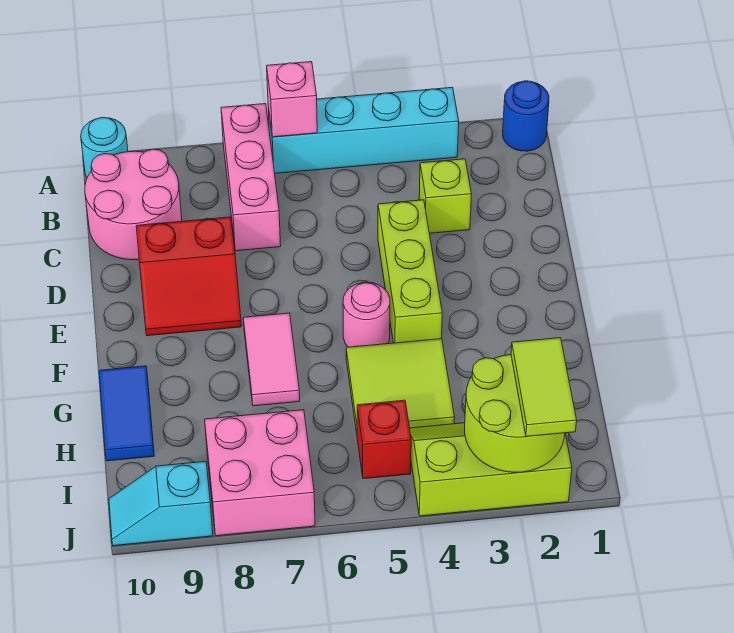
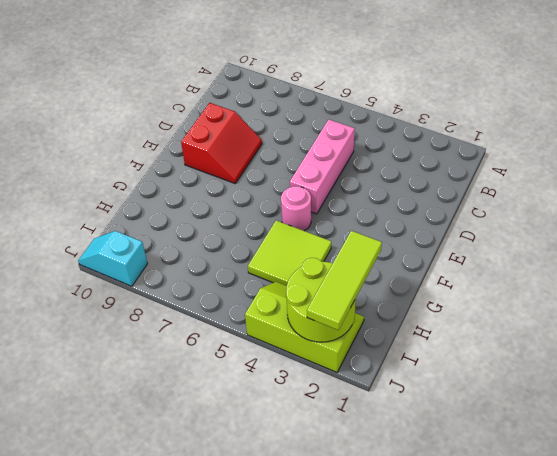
pink brick C5:E5 level 1 -> pink brick A7:C7 level 1
red slope D8:E9 level 1 top 9 -> red slope D8:E9 level 1 top D
lime tile H2:J2 level 3 -> lime tile I2:J2 level 3
none -> blue round brick A1 level 1
none -> cyan brick A3:A6 level 1
none -> cyan round brick A10 level 1

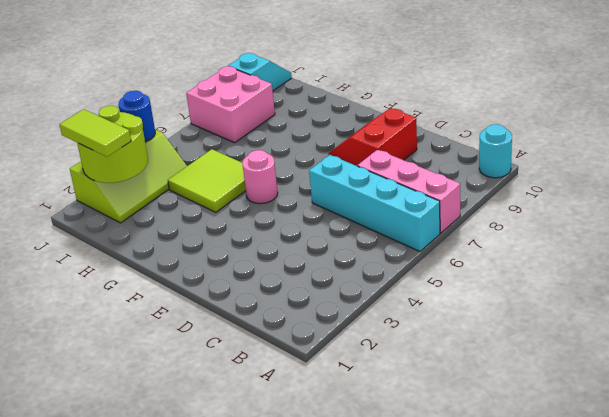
cyan brick A6:D6 level 1 -> cyan brick A3:A6 level 1
blue round brick J4 level 2 -> blue round brick A1 level 1
none -> pink round brick B9:C10 level 1
none -> lime brick C3 level 1
none -> lime brick D4:F4 level 1

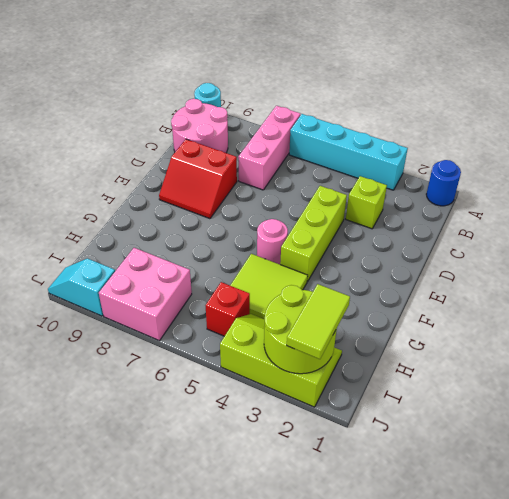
none -> pink tile F7:G7 level 1
none -> blue tile G10:H10 level 1
none -> pink brick A6 level 2

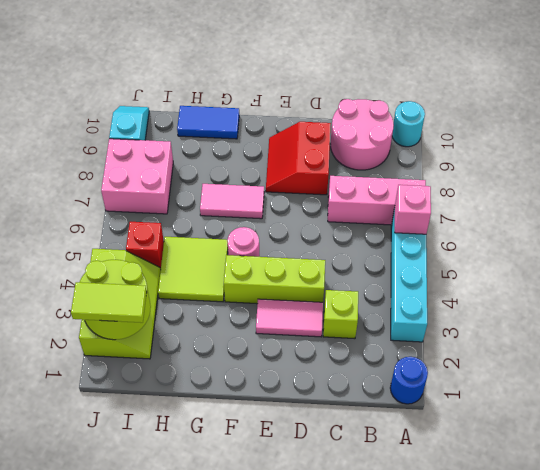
pink tile D3:E3 level 1 -> none

